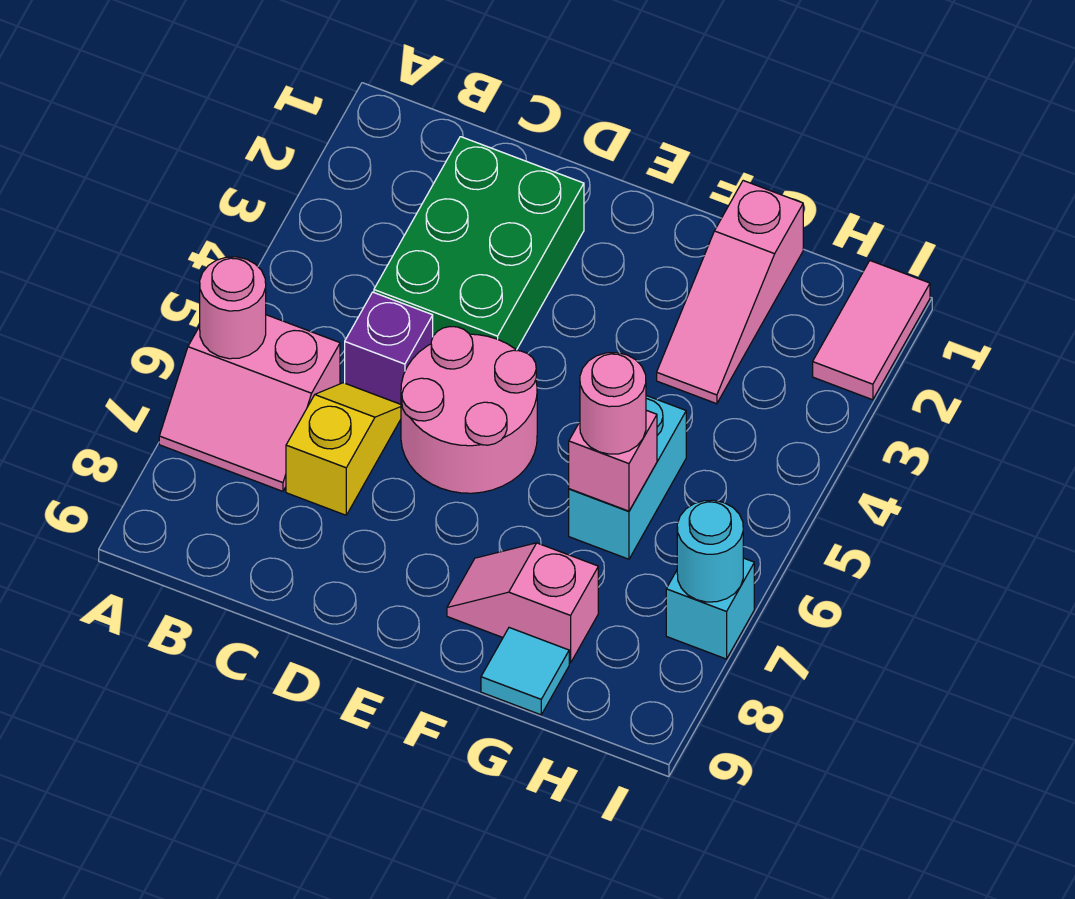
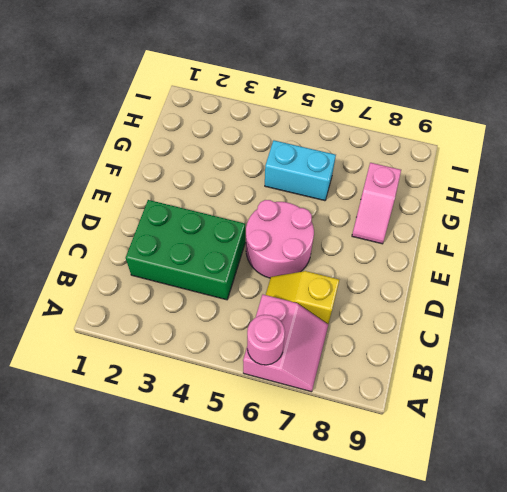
none -> purple brick C5 level 1
none -> pink slope G1:G3 level 1 top 1
none -> cyan tile G9 level 1

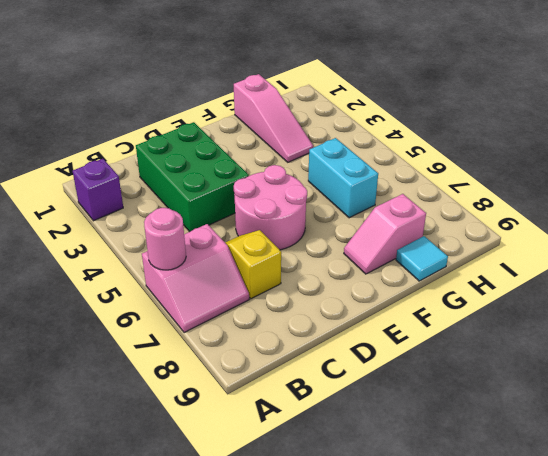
purple brick A2 level 1 -> purple brick C5 level 1
none -> pink tile I1:I2 level 1
none -> cyan brick I7 level 1
none -> pink brick G6 level 2

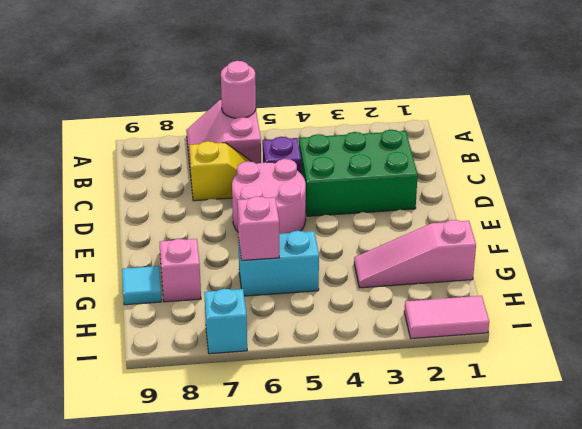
none -> cyan round brick I7 level 2
none -> pink round brick G6 level 3

